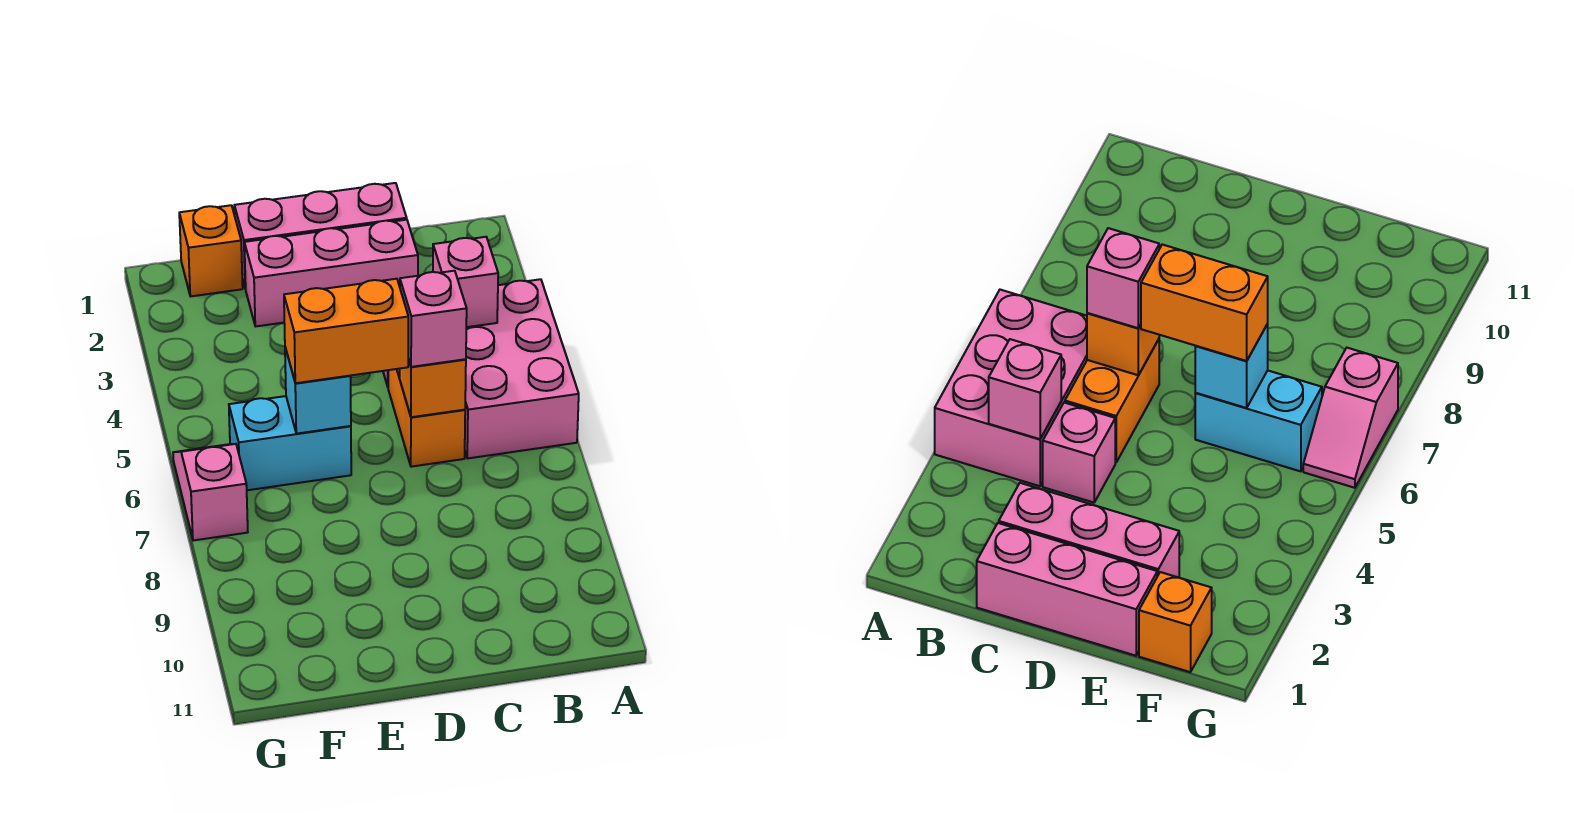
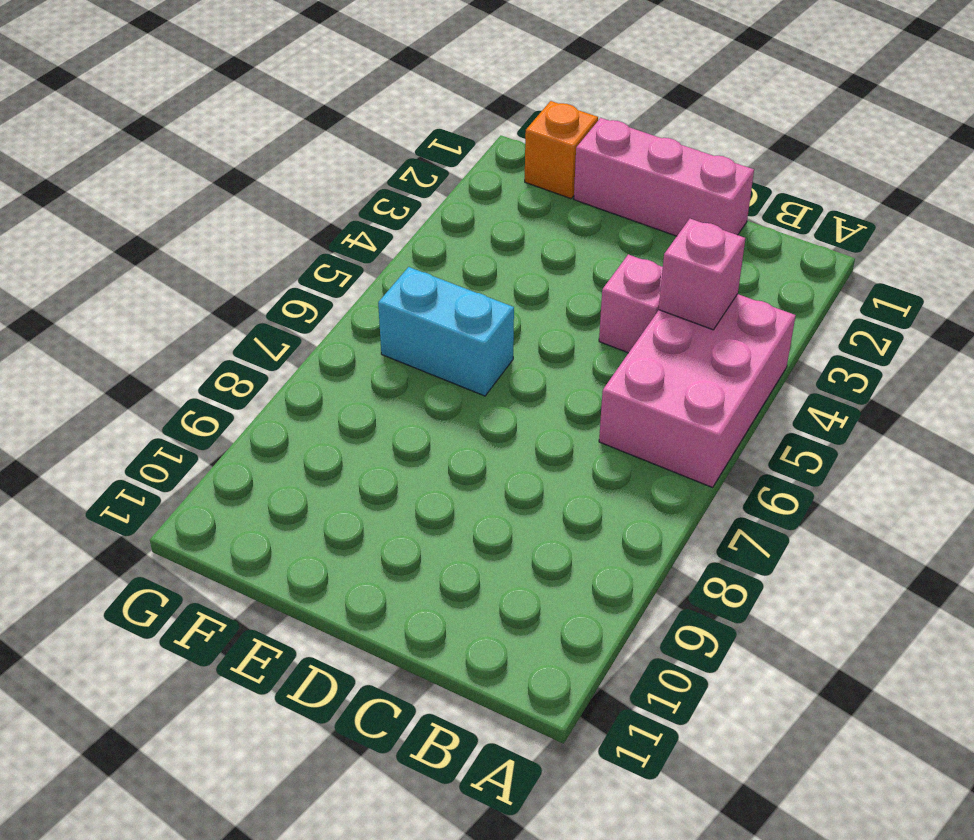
none -> pink brick C2:E2 level 1
none -> orange brick C5:C6 level 1
none -> pink slope G6:G7 level 1 top 7

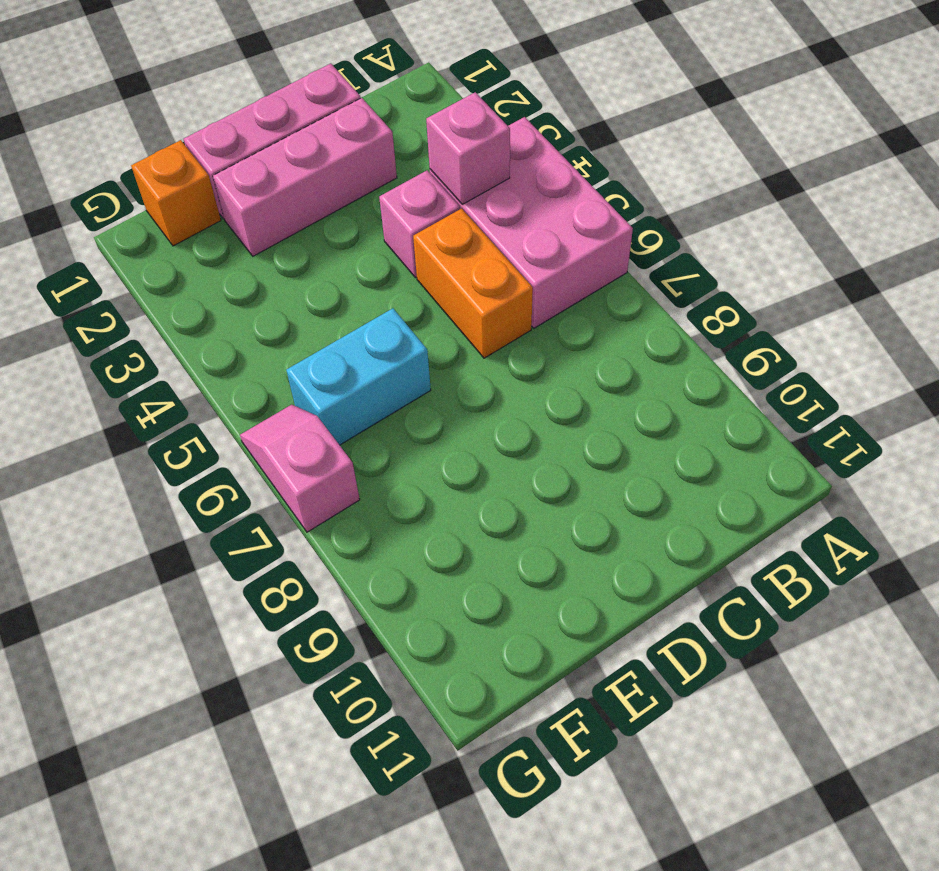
none -> orange brick C6 level 2
none -> cyan brick E6 level 2
none -> pink brick C6 level 3

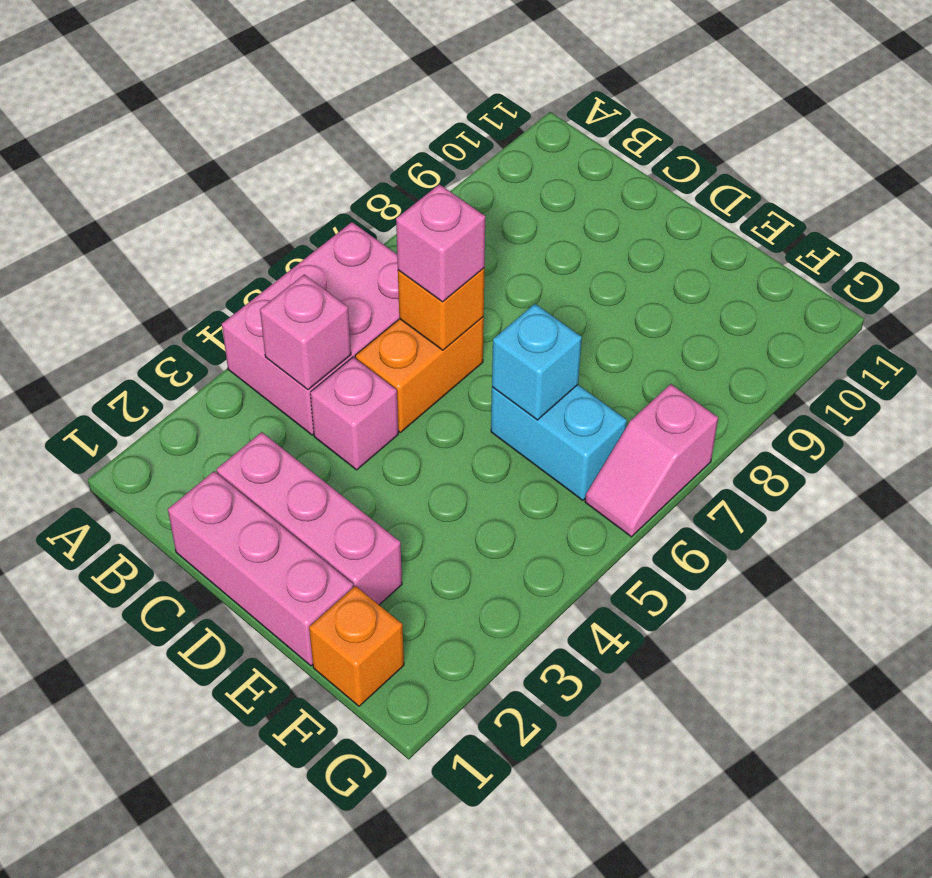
none -> orange brick D6:E6 level 3

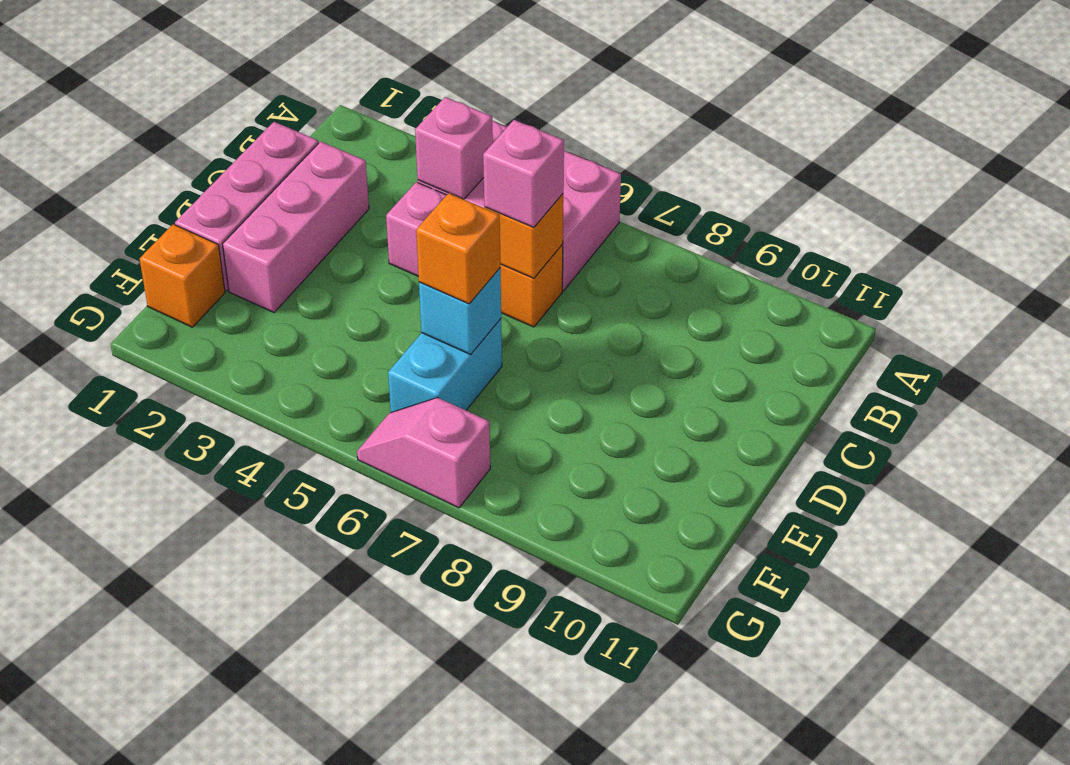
orange brick E6 level 3 -> orange brick D6:E6 level 3

